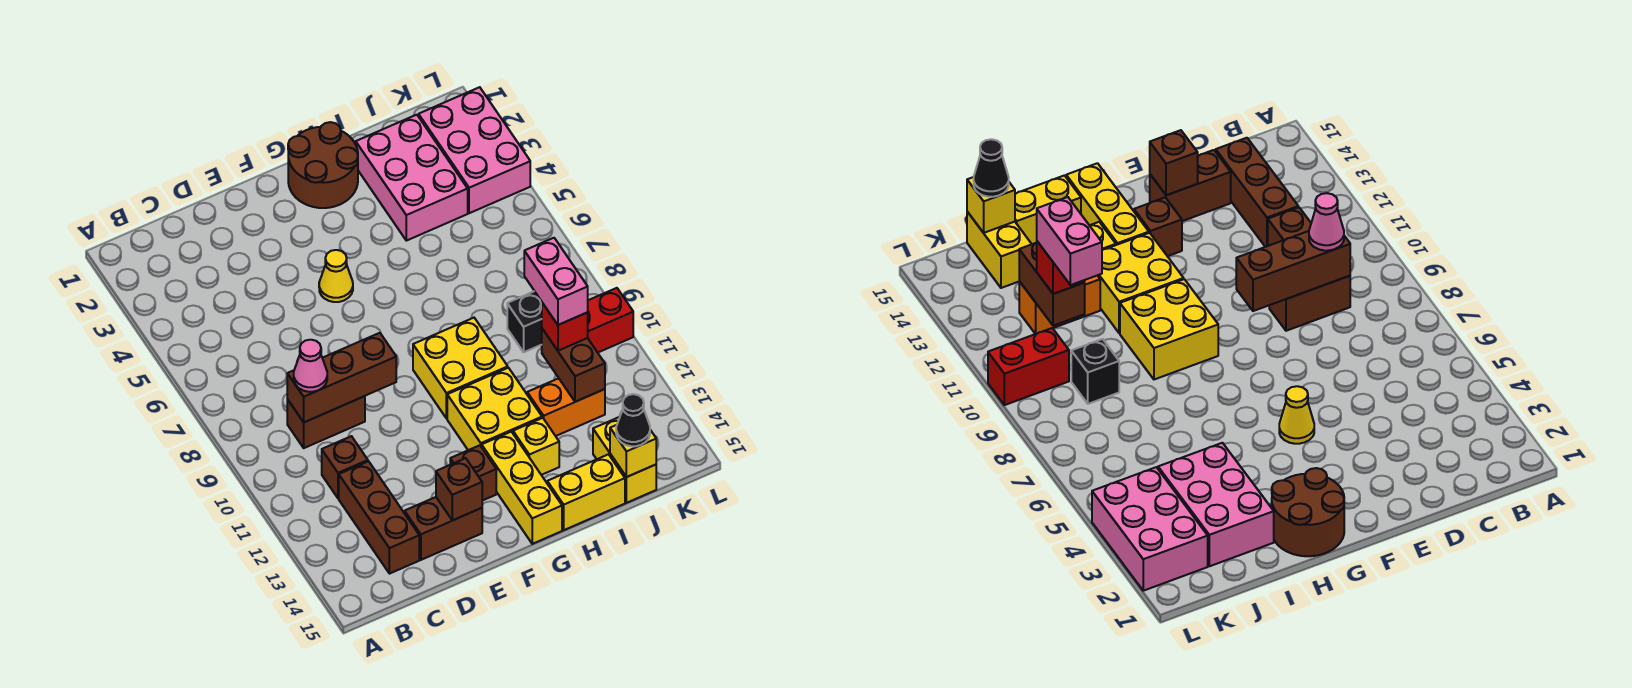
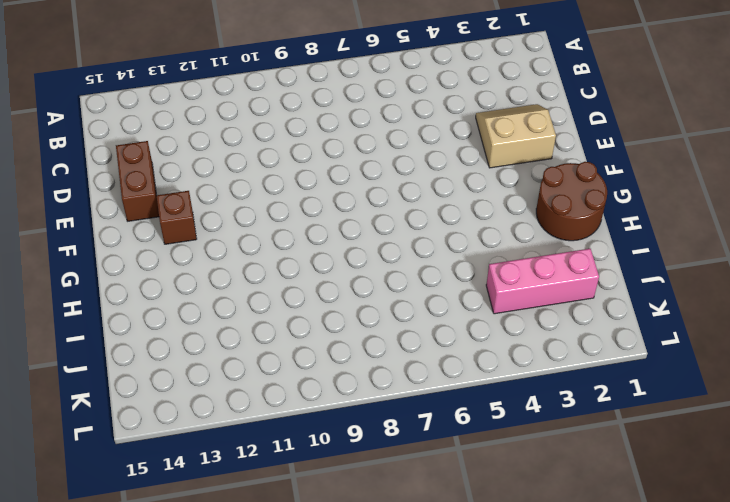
tan slope D2:E3 level 1 top E -> none
pink brick J2:J4 level 1 -> pink brick I2:J4 level 1
none -> brown brick C9:D9 level 1
none -> brown brick C11 level 1
none -> brown brick C12:C14 level 1

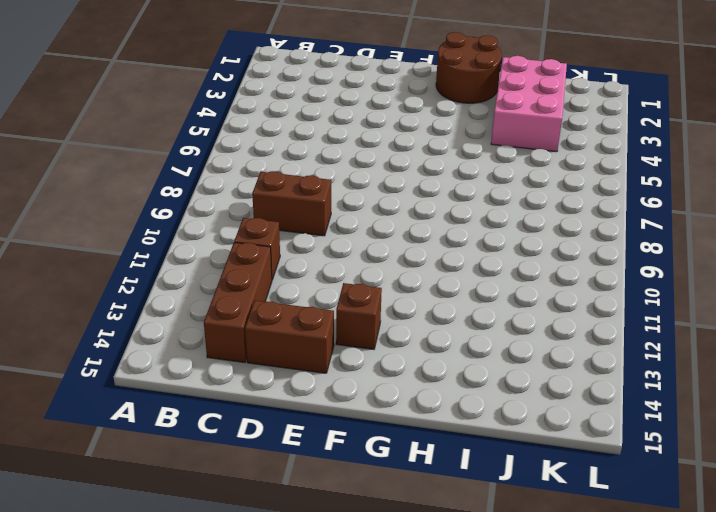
none -> yellow cone F5 level 1
none -> yellow brick G9:H10 level 1
none -> yellow brick G11:H12 level 1

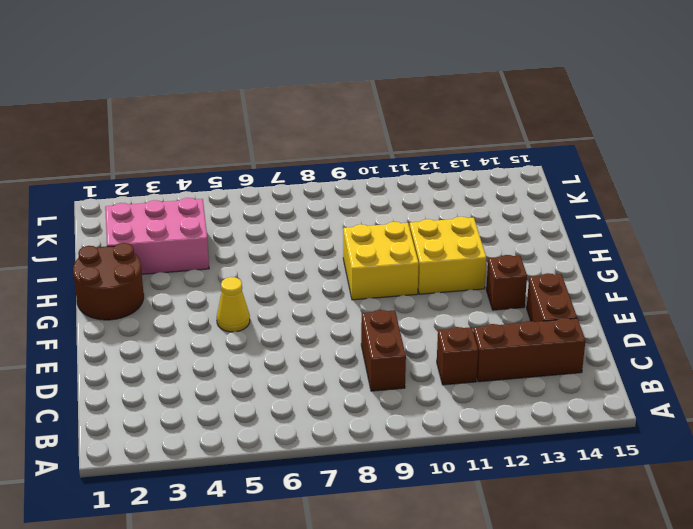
none -> yellow brick G13:G15 level 1
none -> yellow brick H13 level 1
none -> yellow brick H15:I15 level 1

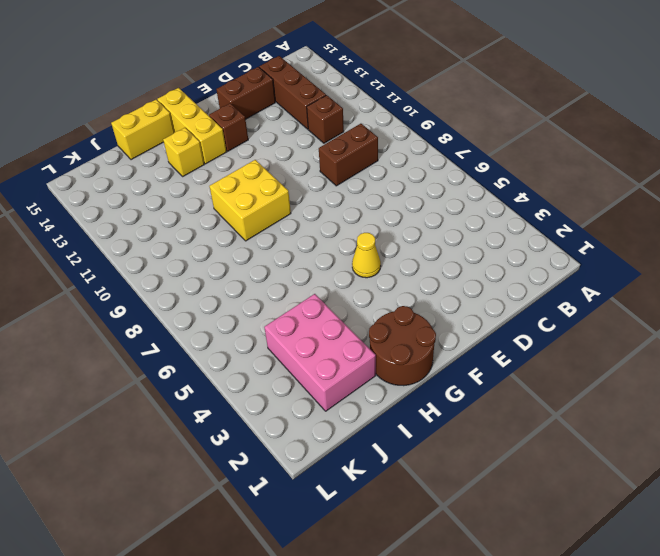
none -> yellow brick G11:H12 level 1
none -> orange brick I12:J12 level 1
none -> black brick J9 level 1

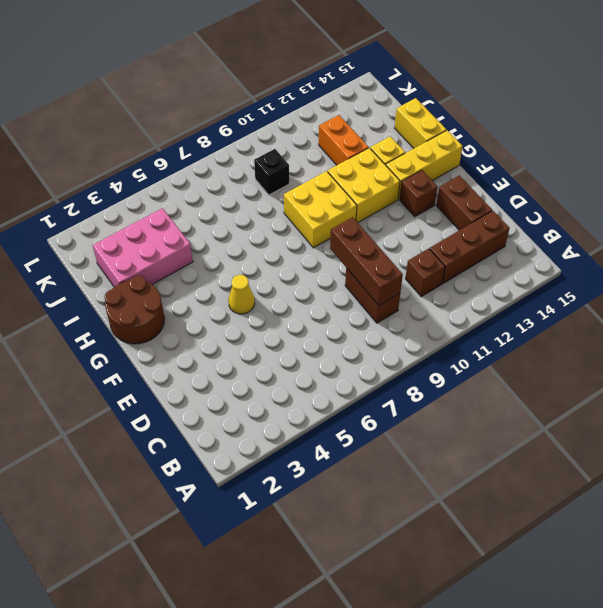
none -> yellow brick J14:J15 level 1
none -> pink brick K2:L4 level 1
none -> red brick K10:L10 level 1

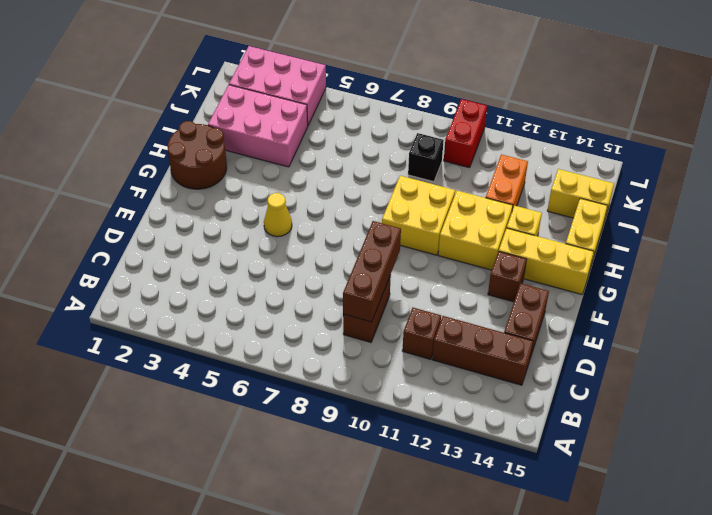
none -> brown brick E14 level 2
none -> brown brick J11:J12 level 2
none -> yellow brick J15 level 2

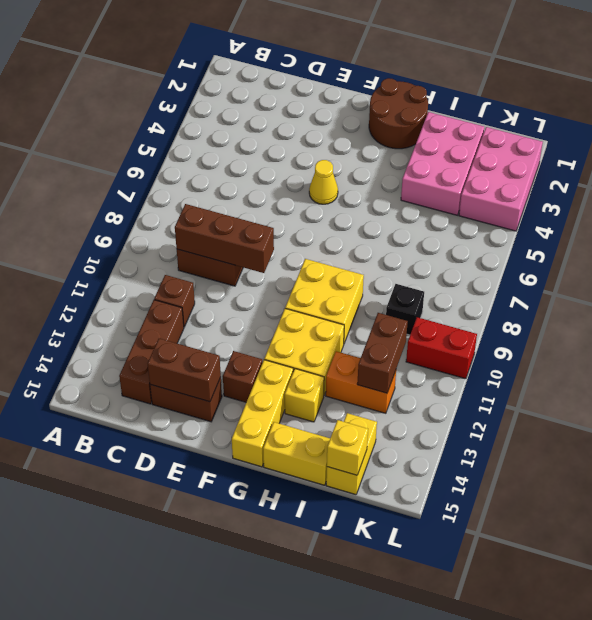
brown brick D14:E14 level 2 -> brown brick E14 level 2
none -> pink cone C9 level 3
none -> red brick J11 level 3
none -> black cone J15 level 3

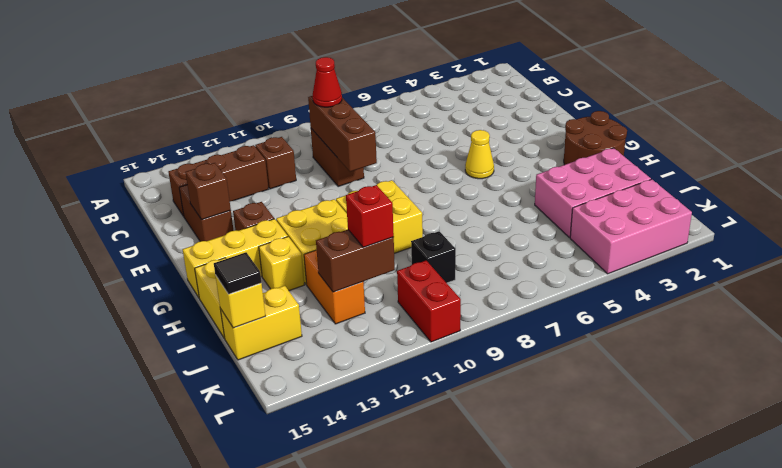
red cone C9 level 3 -> pink cone C9 level 3
black tile J15 level 3 -> black cone J15 level 3
none -> pink brick J10:J11 level 4

